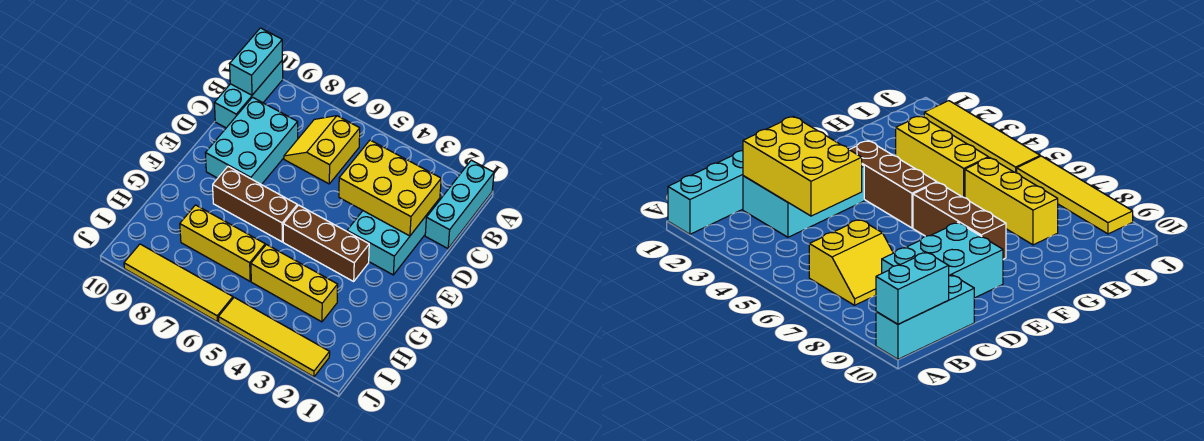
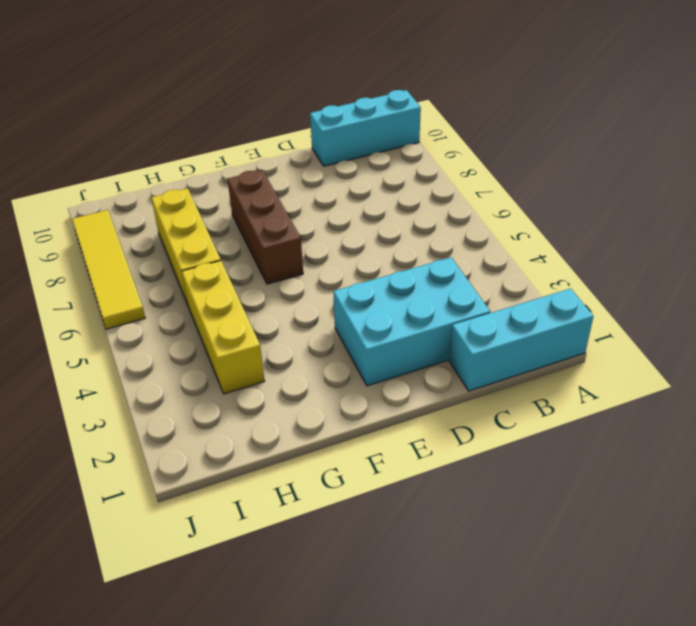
none -> yellow slope B6:C7 level 1 top 6
none -> cyan brick C8:E9 level 1
none -> brown brick F3:F5 level 1

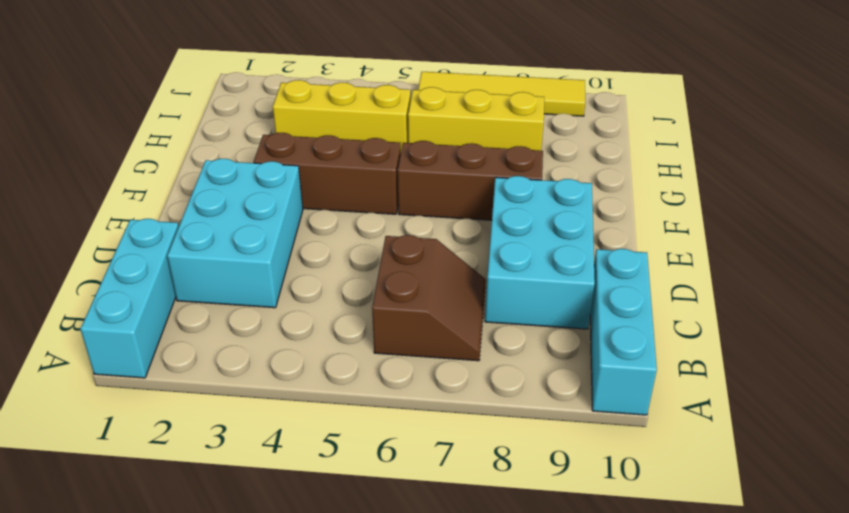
brown slope B6:C7 level 1 top 6 -> yellow slope B6:C7 level 1 top 6
none -> yellow tile J2:J5 level 1
none -> cyan brick A10:B10 level 2
none -> yellow brick C2:D4 level 2

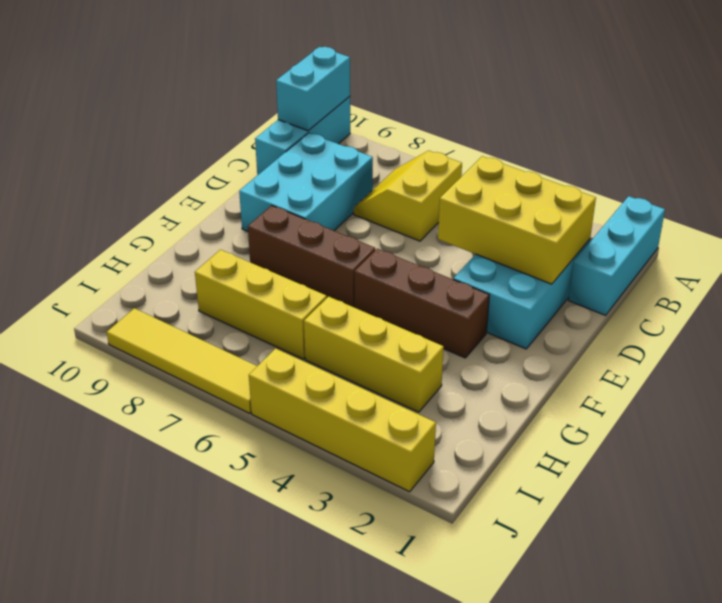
yellow brick J2:J5 level 1 -> yellow tile J2:J5 level 1

